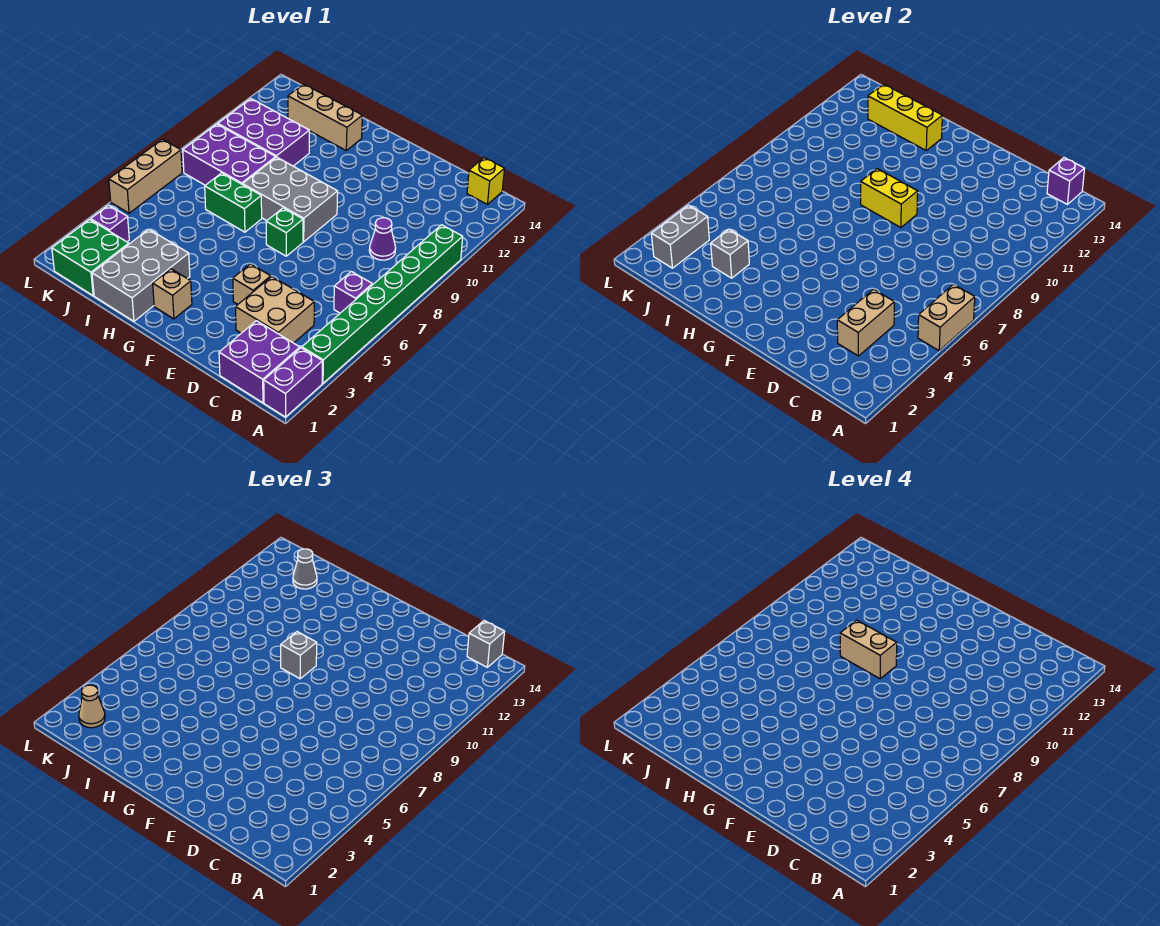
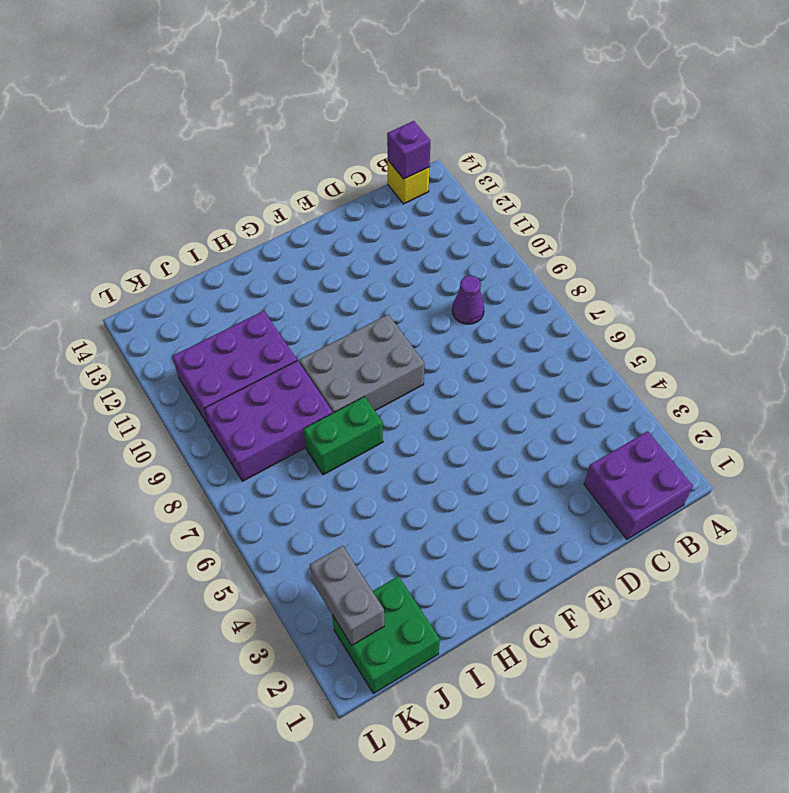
none -> purple brick A1:A2 level 1
none -> green brick A3:A10 level 1
none -> purple brick B6 level 1
none -> tan brick C3:D4 level 1

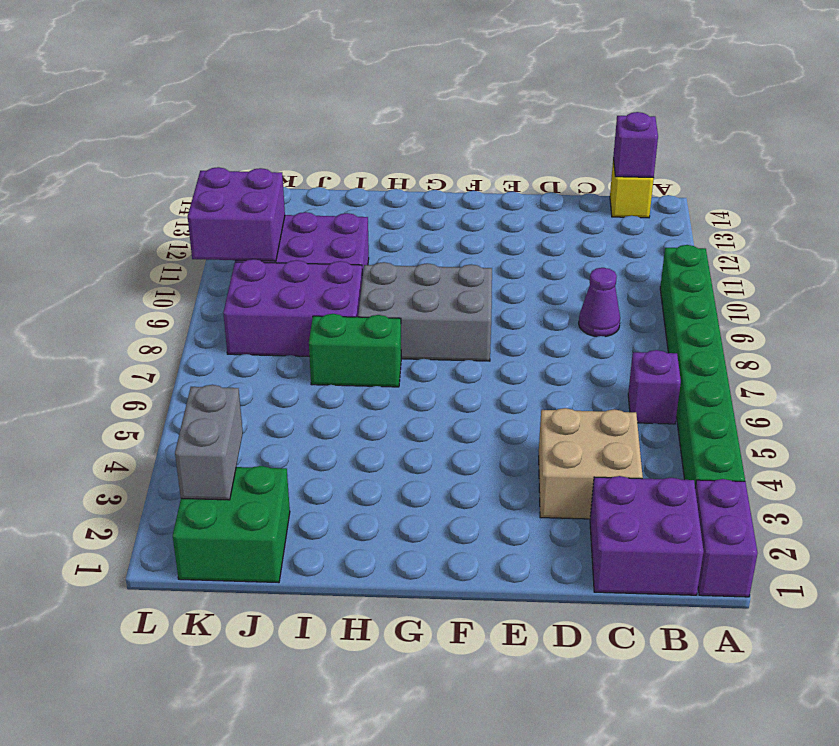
purple brick K10:L11 level 2 -> none
none -> tan brick E4 level 1
none -> green brick F7 level 1
none -> tan brick G2 level 1
none -> grey brick H1:I3 level 1

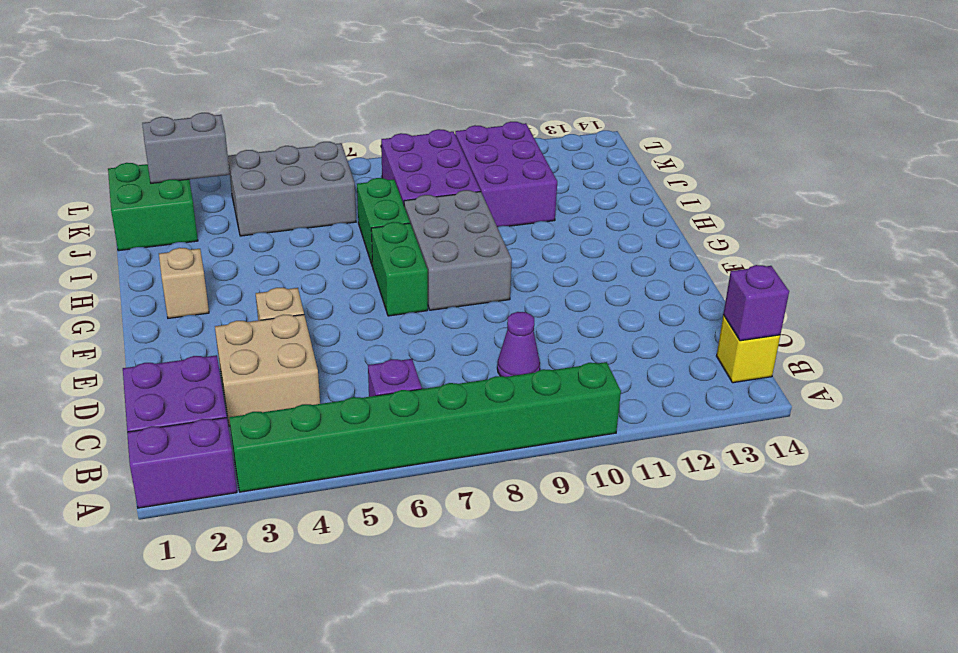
green brick F7:G7 level 1 -> green brick F7 level 1
grey brick J4:K6 level 1 -> grey brick H1:I3 level 1
none -> tan brick H13:J13 level 1
none -> purple brick K3 level 1
none -> tan brick L5:L7 level 1
none -> tan brick A5:A6 level 2

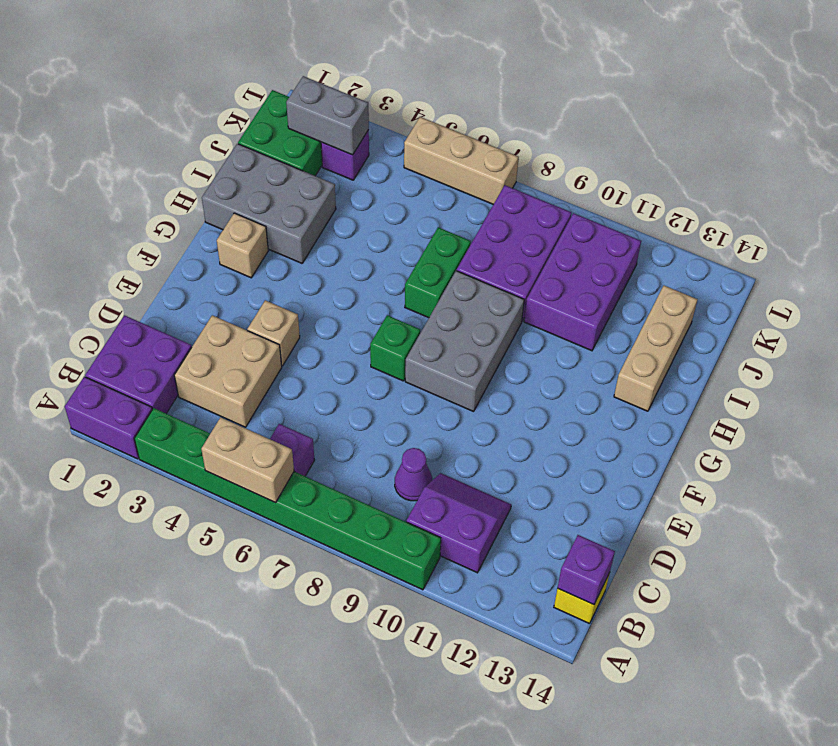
purple slope B10:C11 level 1 top B -> none
none -> tan brick C3:C4 level 2
none -> yellow brick F9:G9 level 2
none -> yellow brick H13:J13 level 2
none -> grey brick I3 level 2

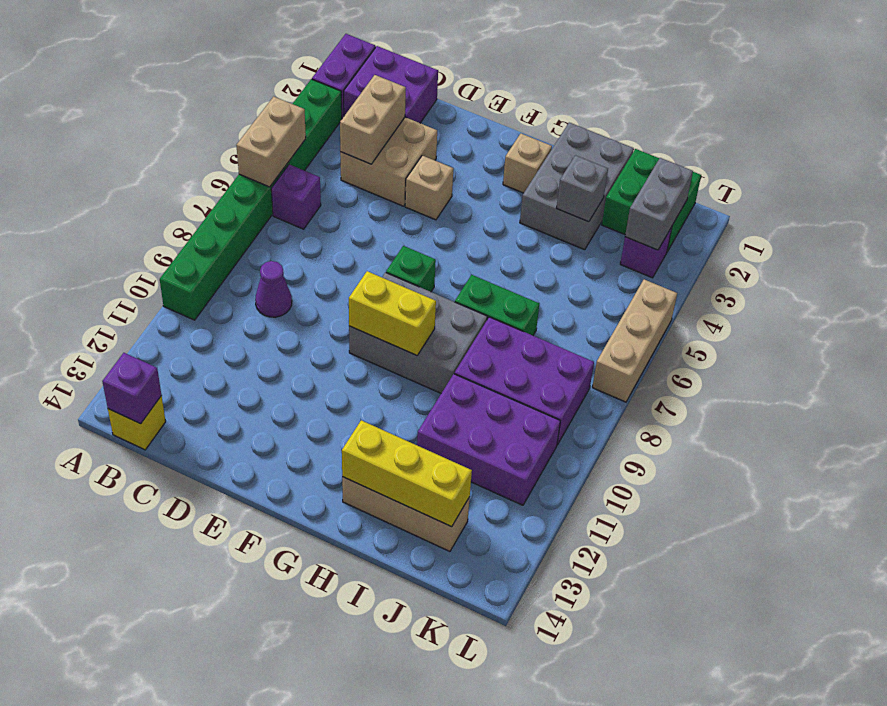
none -> grey brick B14 level 3
none -> grey brick G9 level 3
none -> grey cone J13 level 3
none -> tan cone K2 level 3

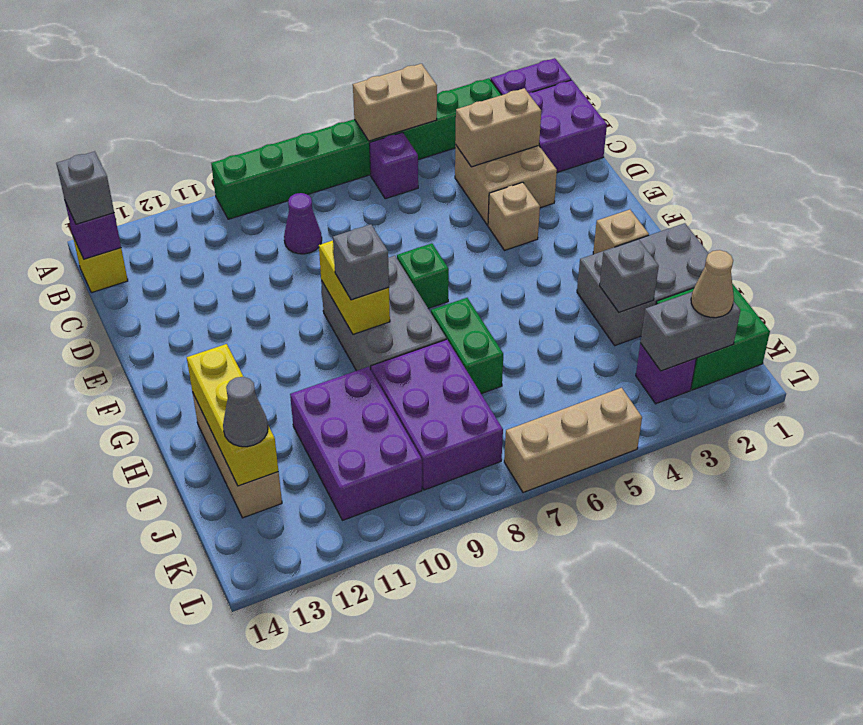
none -> tan brick G9:H9 level 4

